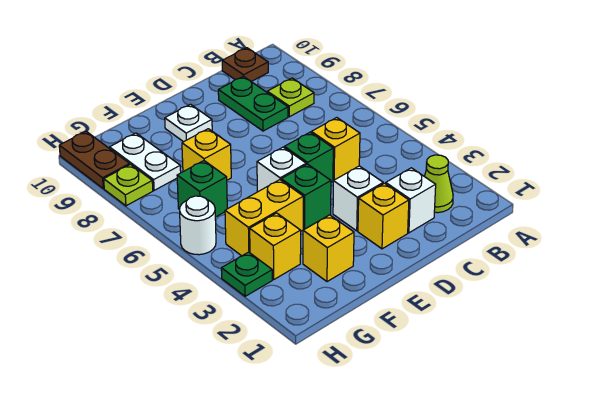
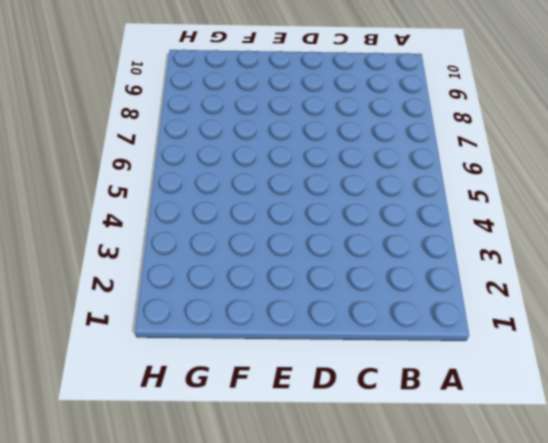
none -> lime cone B2 level 1
none -> lime plate B8 level 1
none -> brown plate B10 level 1

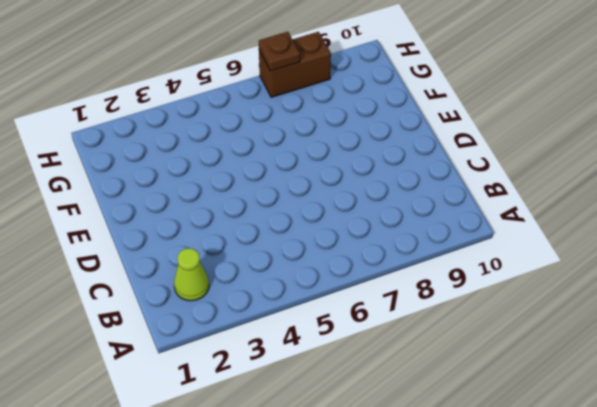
brown brick H7:H8 level 1 -> lime plate H8 level 1
brown plate H7 level 2 -> brown plate B10 level 1
none -> lime plate B8 level 1
none -> white brick C2 level 1
none -> yellow brick C5 level 1

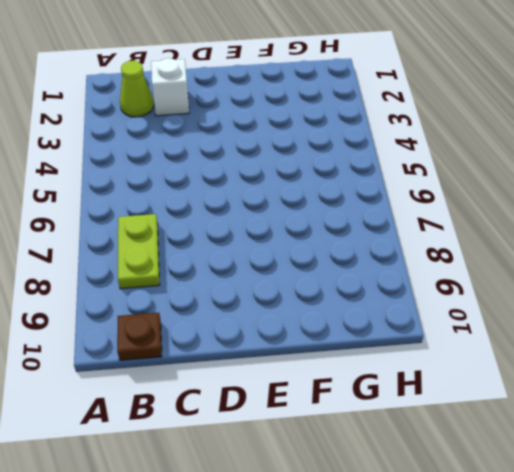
lime plate B7:B8 level 1 -> lime plate B8 level 1
none -> yellow brick C5 level 1
none -> green plate C8:C9 level 1
none -> yellow brick D2 level 1

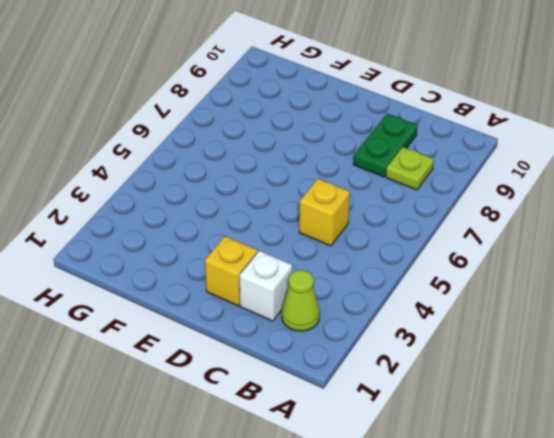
none -> brown plate B10 level 1
none -> white brick D3 level 1
none -> green brick D5 level 1

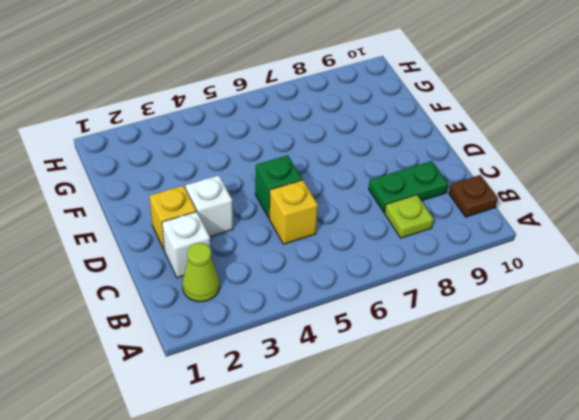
none -> green brick E4 level 1
none -> white brick E5 level 1
none -> white plate E9 level 1

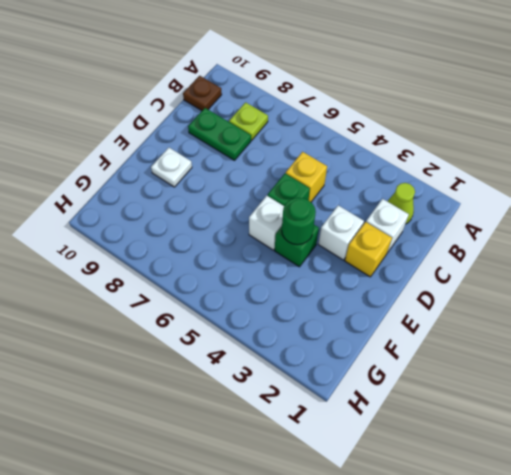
green round brick E4 level 2 -> none
none -> yellow brick F2 level 1
none -> yellow brick F4:G4 level 1
none -> yellow brick F7 level 1

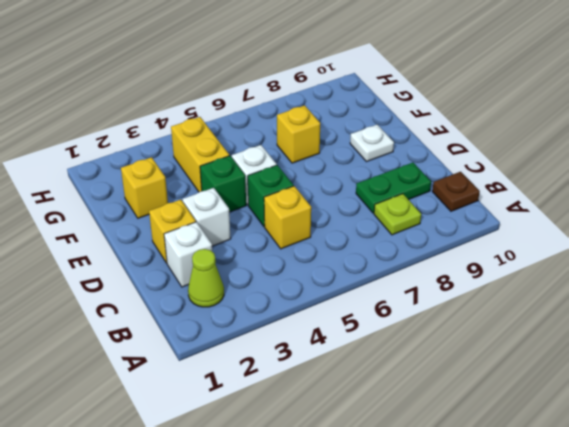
none -> yellow brick G3 level 1
none -> green brick G6 level 1
none -> white plate G8:G9 level 1

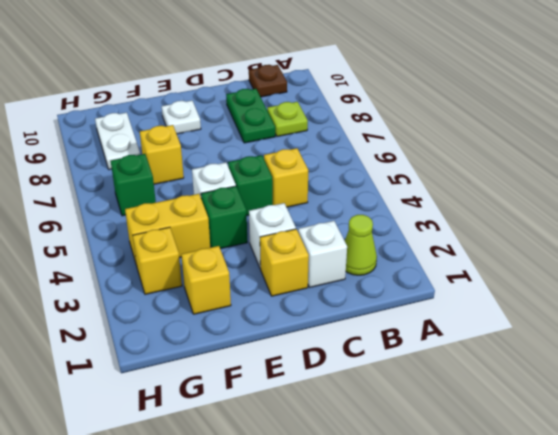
none -> green plate H3 level 1
none -> white round brick H5 level 1
none -> lime plate H8 level 1

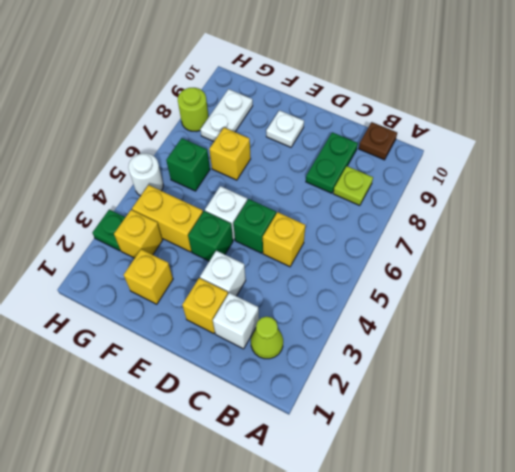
lime round brick H8 level 1 -> lime plate H8 level 1
none -> brown plate H9:H10 level 1

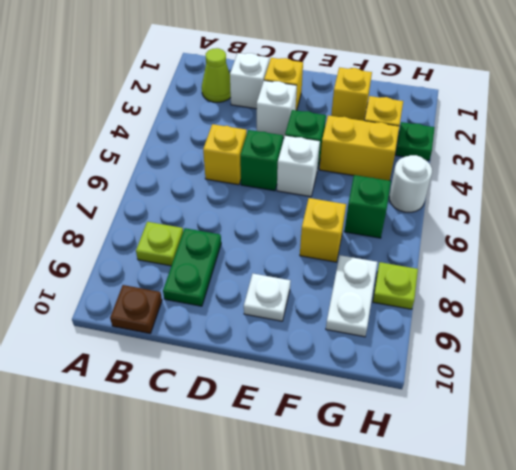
none -> brown plate H9:H10 level 1

